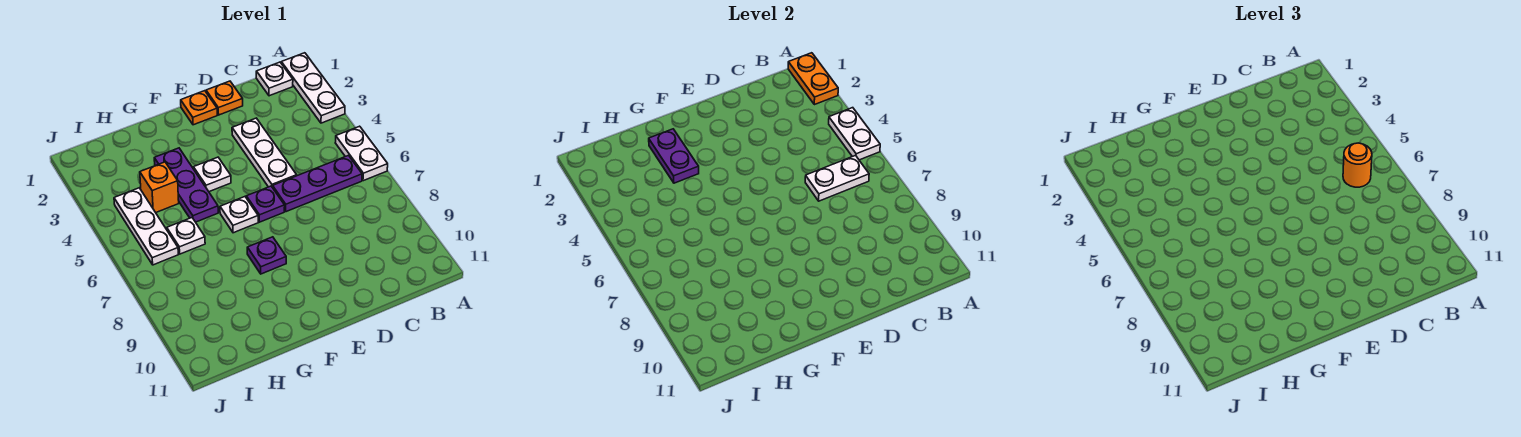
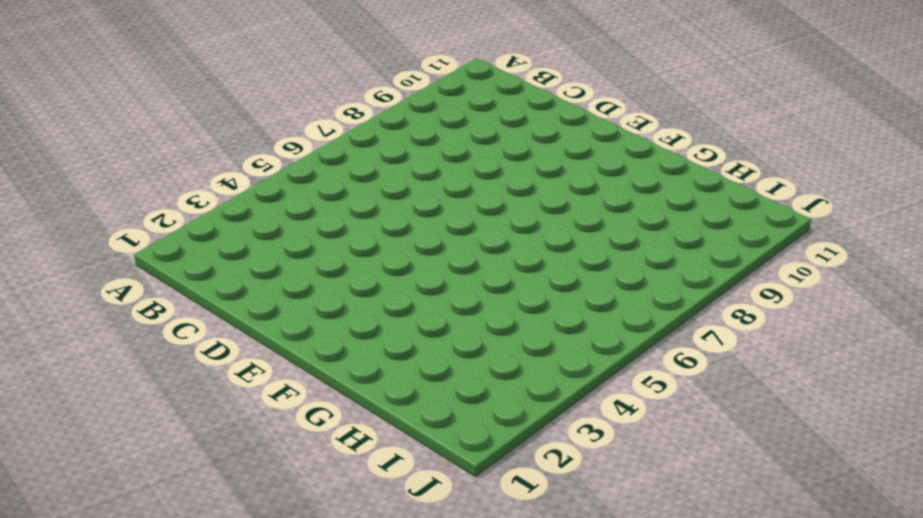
none -> white plate A1:A3 level 1
none -> white plate A5:A6 level 1
none -> white plate B1 level 1

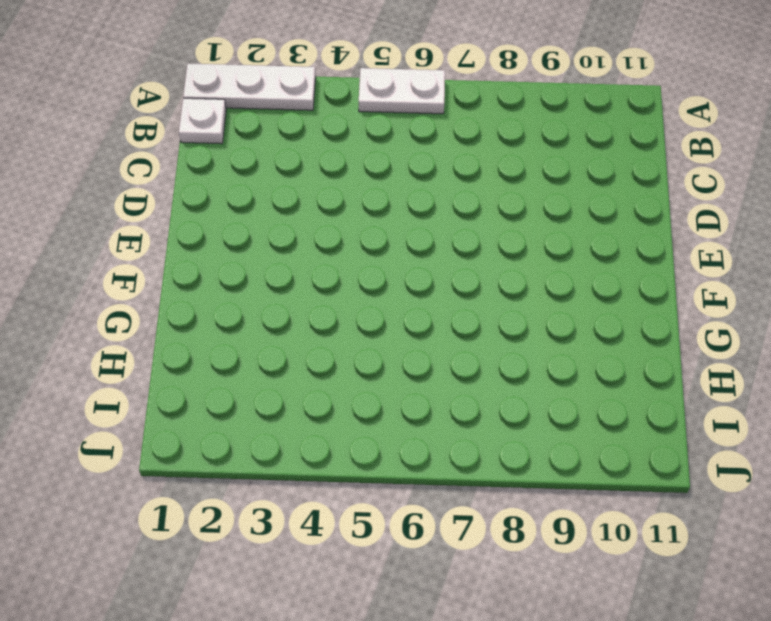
none -> purple plate B6:D6 level 1
none -> orange plate D1 level 1
none -> white plate D3:D5 level 1

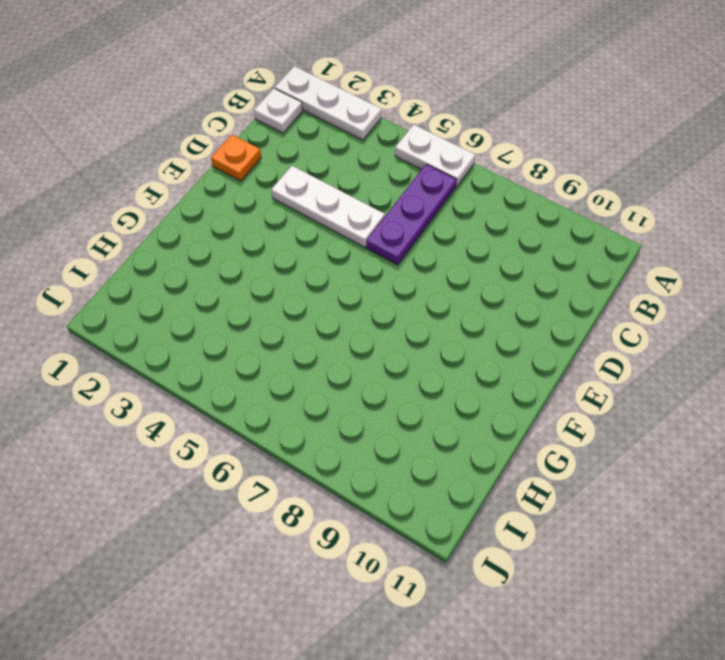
none -> orange plate E1 level 1
none -> purple plate E6 level 1
none -> white plate F4 level 1

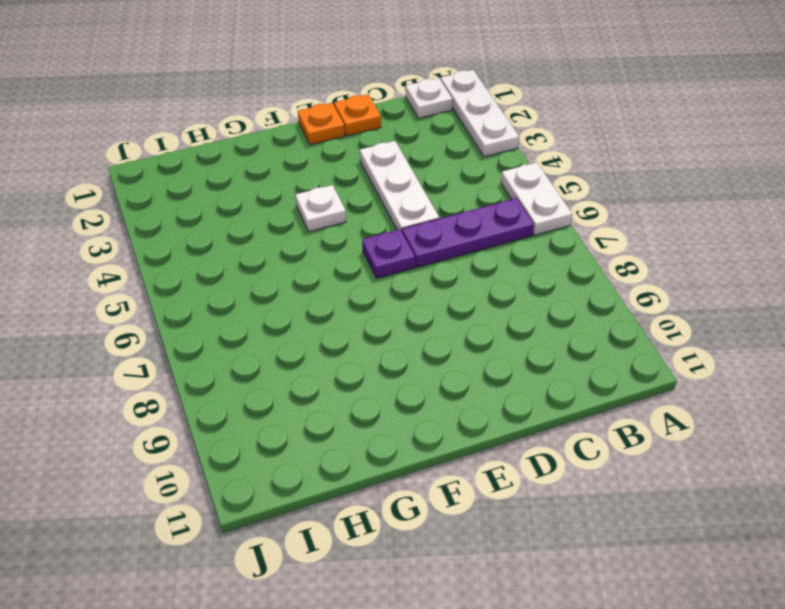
none -> white plate F6 level 1
none -> purple plate F8 level 1
none -> purple plate G3:G5 level 1

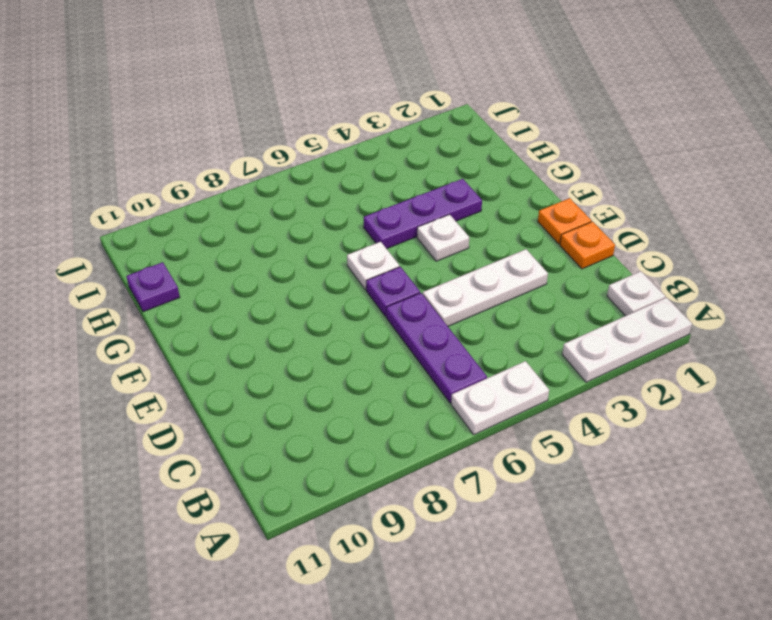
purple plate H11 level 1 -> purple plate F8 level 1
none -> orange brick H4 level 1
none -> white plate H6 level 1
none -> white plate I4:I6 level 1

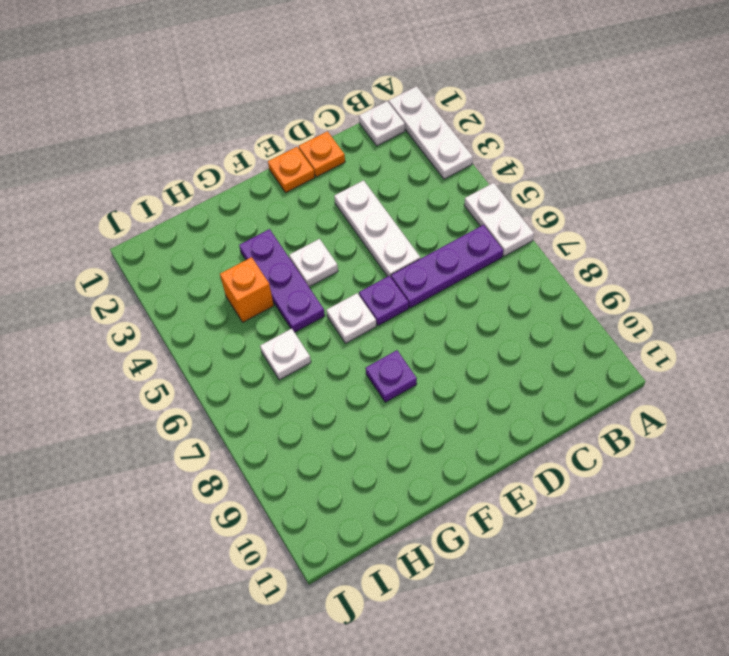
none -> white plate I4:I6 level 1
none -> orange plate A1:A2 level 2
none -> white plate A4:A5 level 2

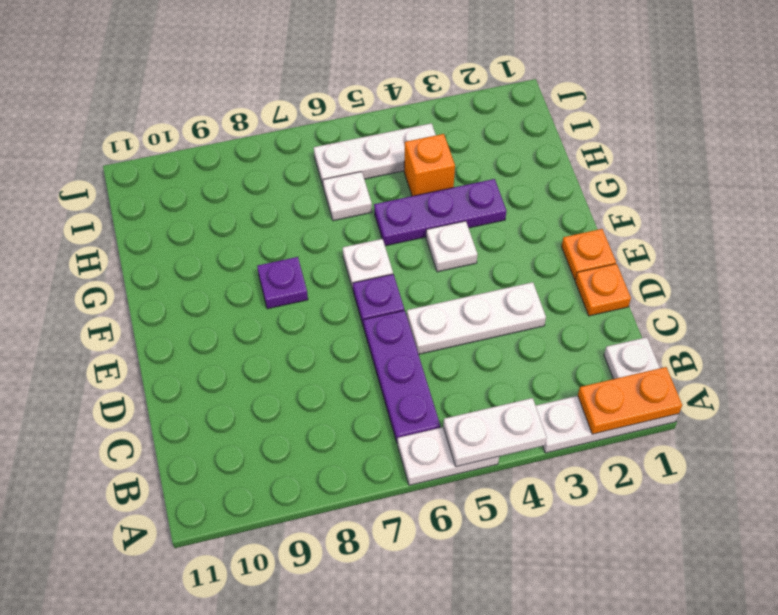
none -> white plate B6:C6 level 2
none -> purple plate G2:G3 level 2
none -> orange round brick B6 level 3

